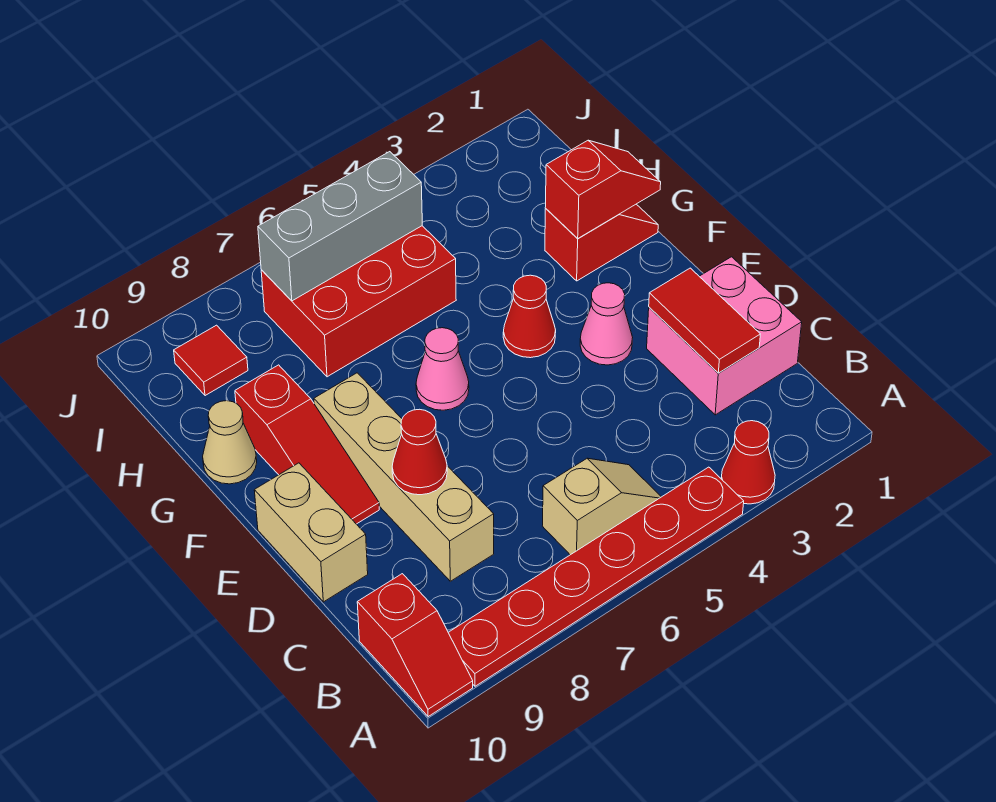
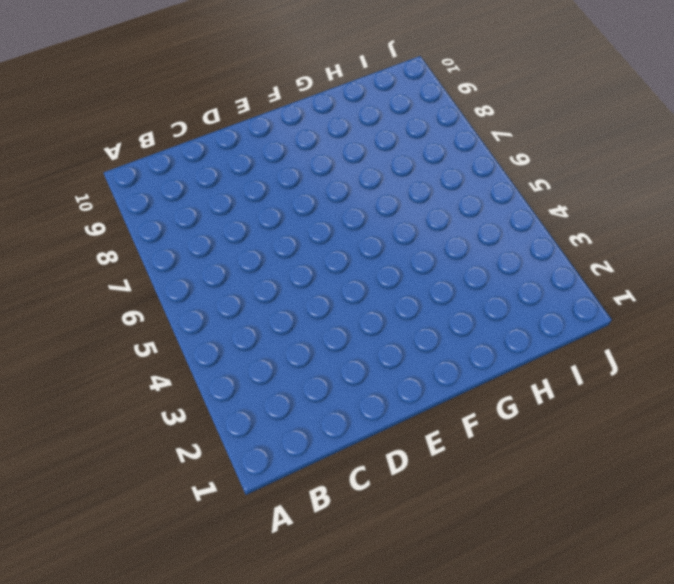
none -> red cone A3 level 1
none -> red plate A4:A9 level 1
none -> red slope A10:B10 level 1 top B

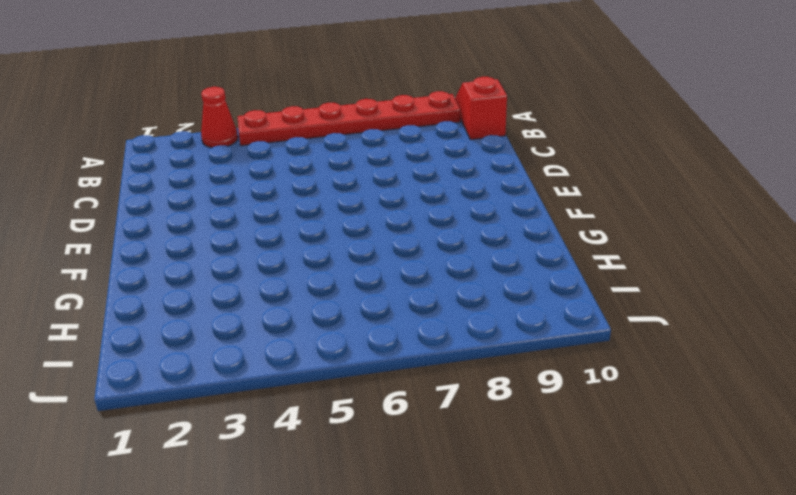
none -> tan slope B5:B6 level 1 top 6
none -> pink brick C1:D2 level 1
none -> tan brick C8:F8 level 1

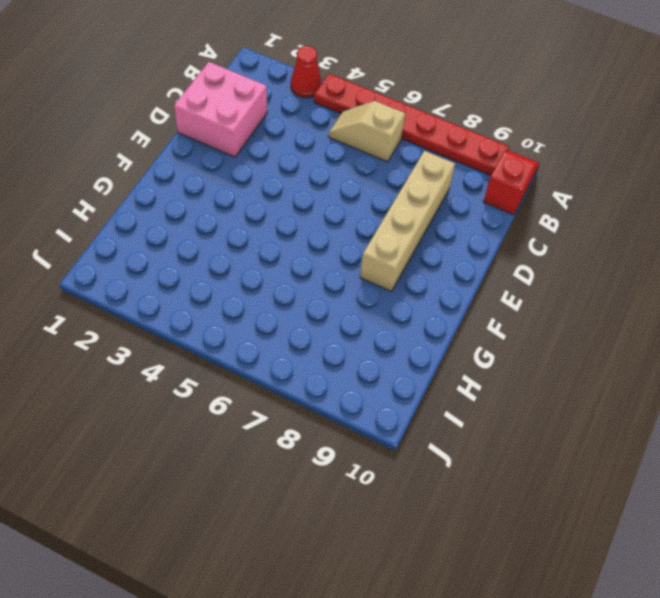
none -> tan brick D10:E10 level 1
none -> pink cone E3 level 1
none -> red slope E9:G9 level 1 top G

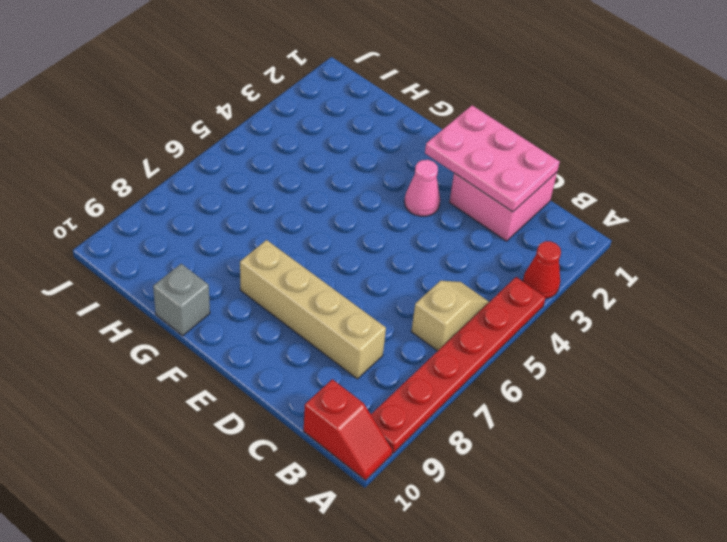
pink plate C1:E2 level 2 -> red tile C2:D2 level 2
grey brick G10 level 1 -> tan cone G10 level 1
none -> tan brick D10:E10 level 1
none -> red slope E9:G9 level 1 top G
none -> red cone F4 level 1

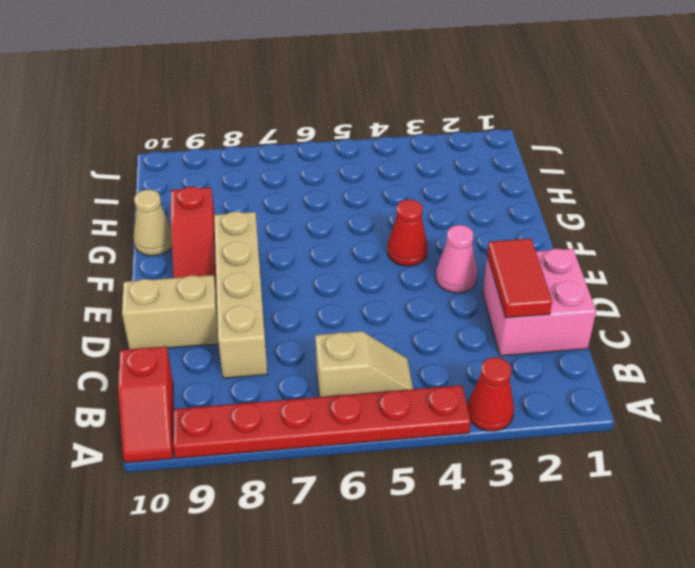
tan brick D9:D10 level 1 -> tan brick D10:E10 level 1
none -> pink cone F6 level 1
none -> red slope G1:G2 level 1 top 2
none -> red brick H5:I7 level 1

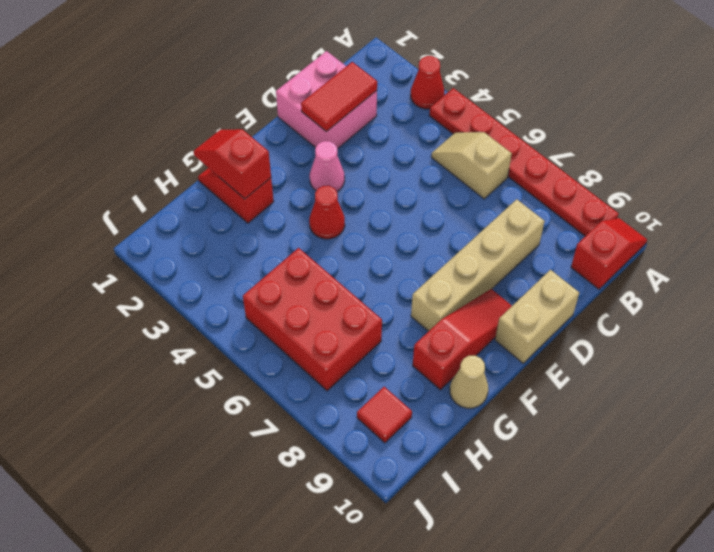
none -> pink cone F6 level 1
none -> red cone D8 level 2
none -> grey brick I5:I7 level 2

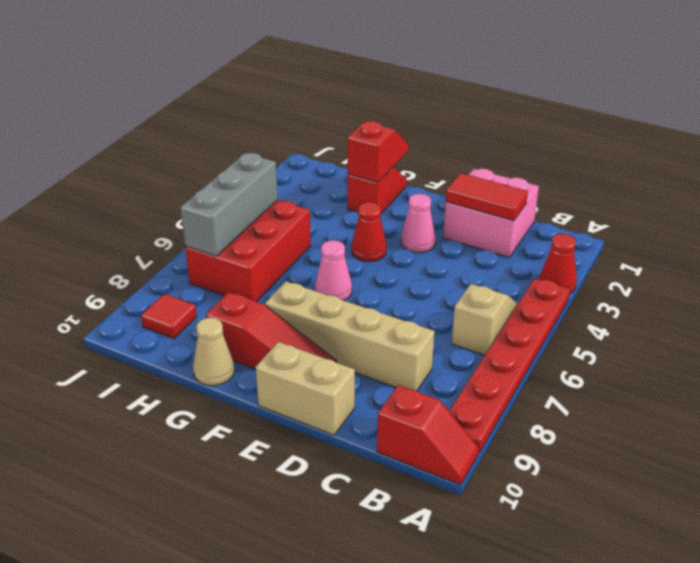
none -> red cone D8 level 2

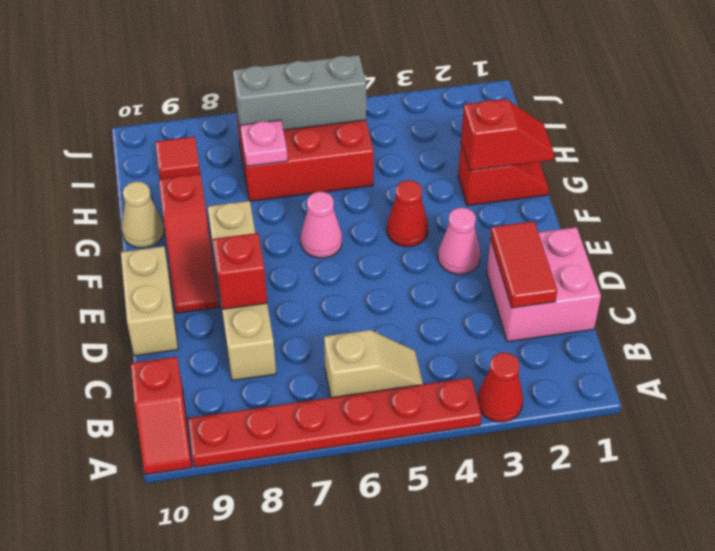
red brick D8 level 2 -> red cone D8 level 2
pink plate H7 level 2 -> none

